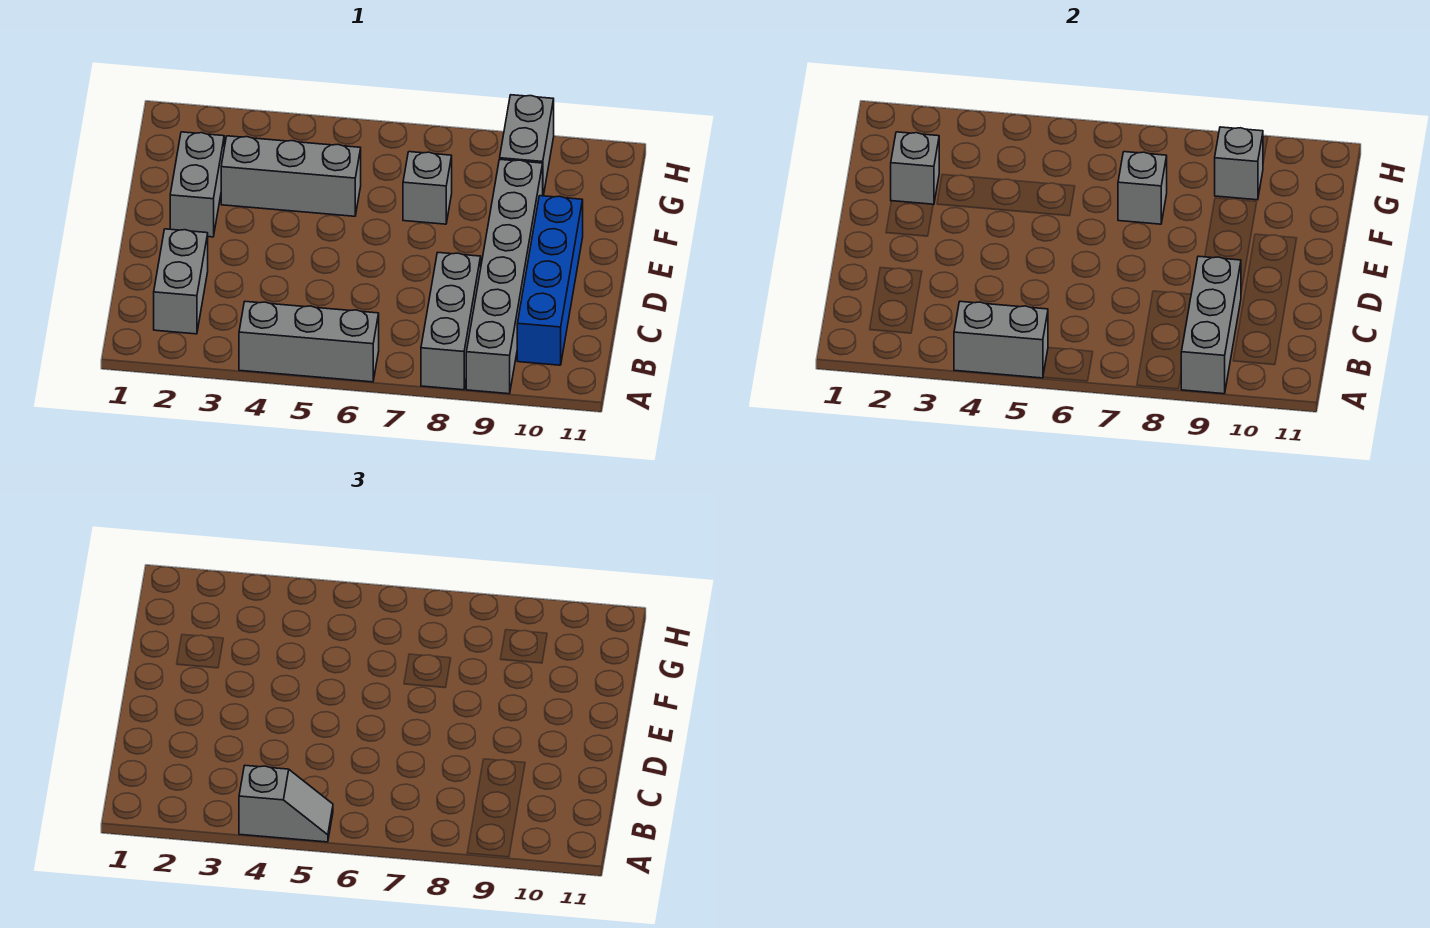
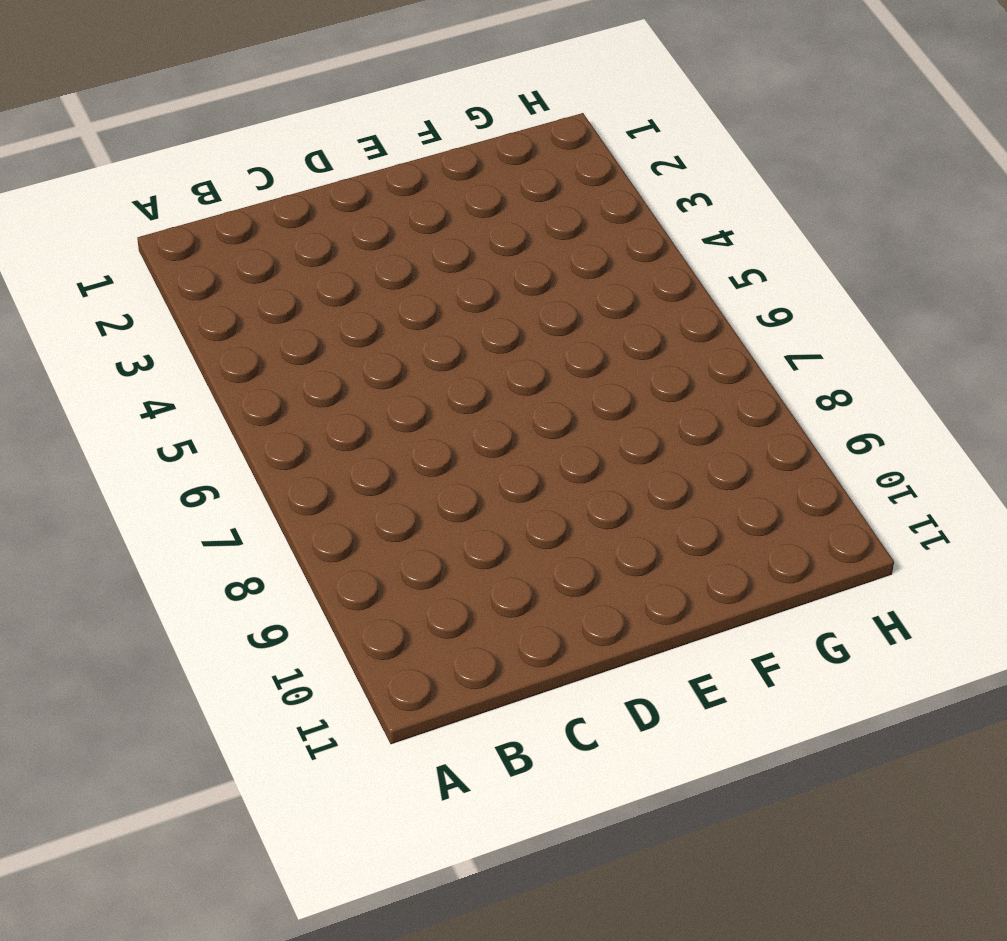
none -> grey brick A4:A6 level 1
none -> grey brick A8:C8 level 1
none -> grey brick A9:F9 level 1

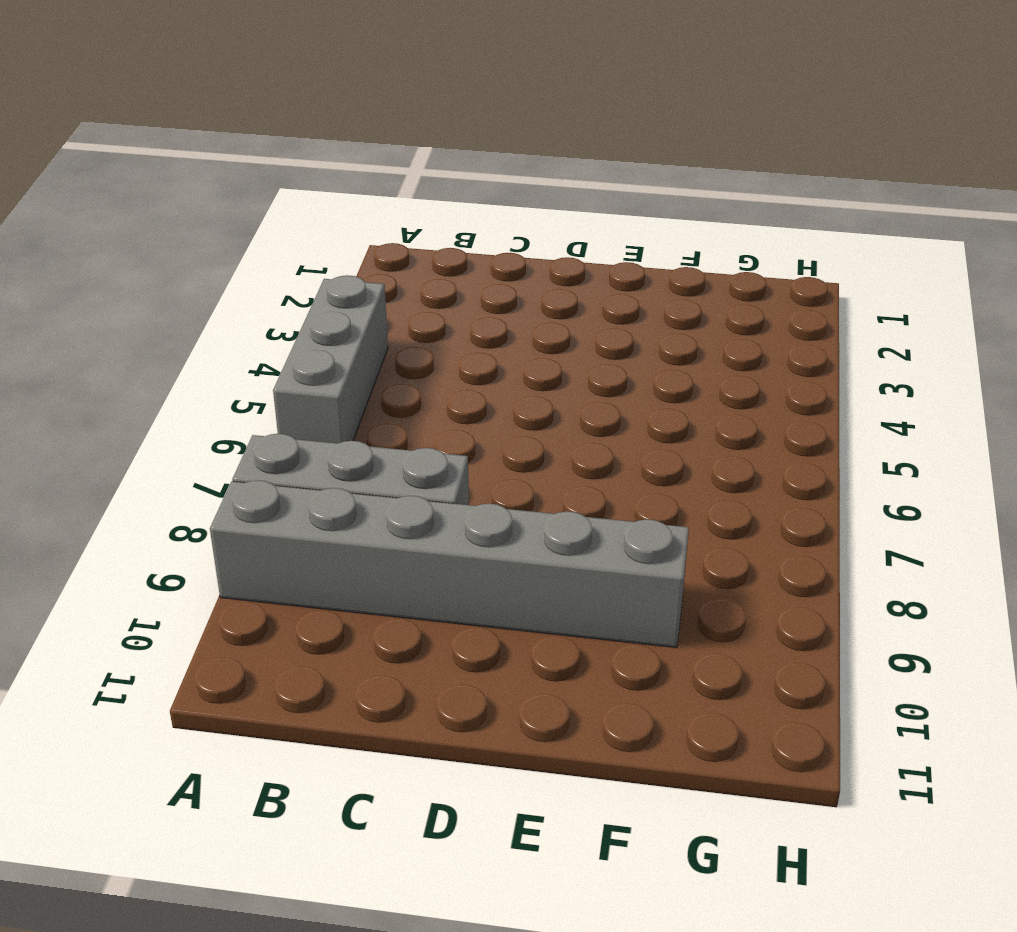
none -> grey brick B2:C2 level 1
none -> blue brick B10:E10 level 1
none -> grey brick E2:F2 level 1

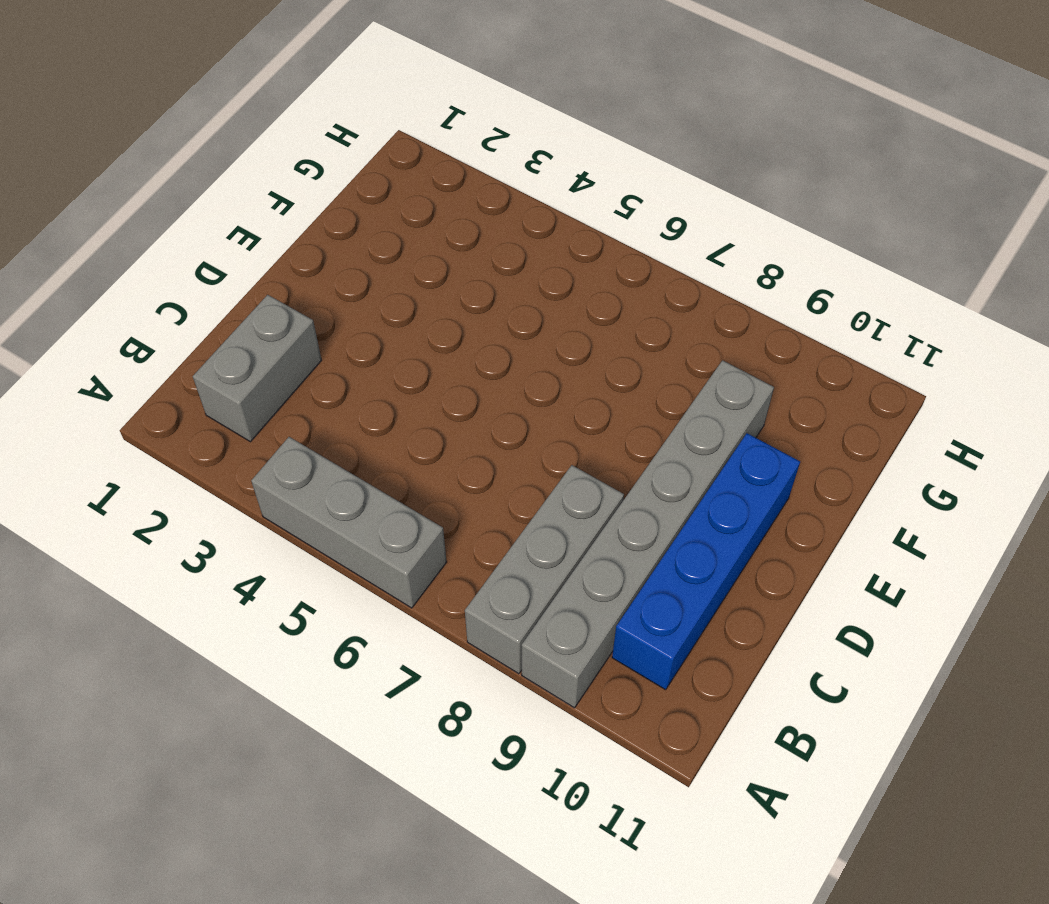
none -> grey brick E2:F2 level 1
none -> grey brick F3:F5 level 1
none -> grey brick F7 level 1

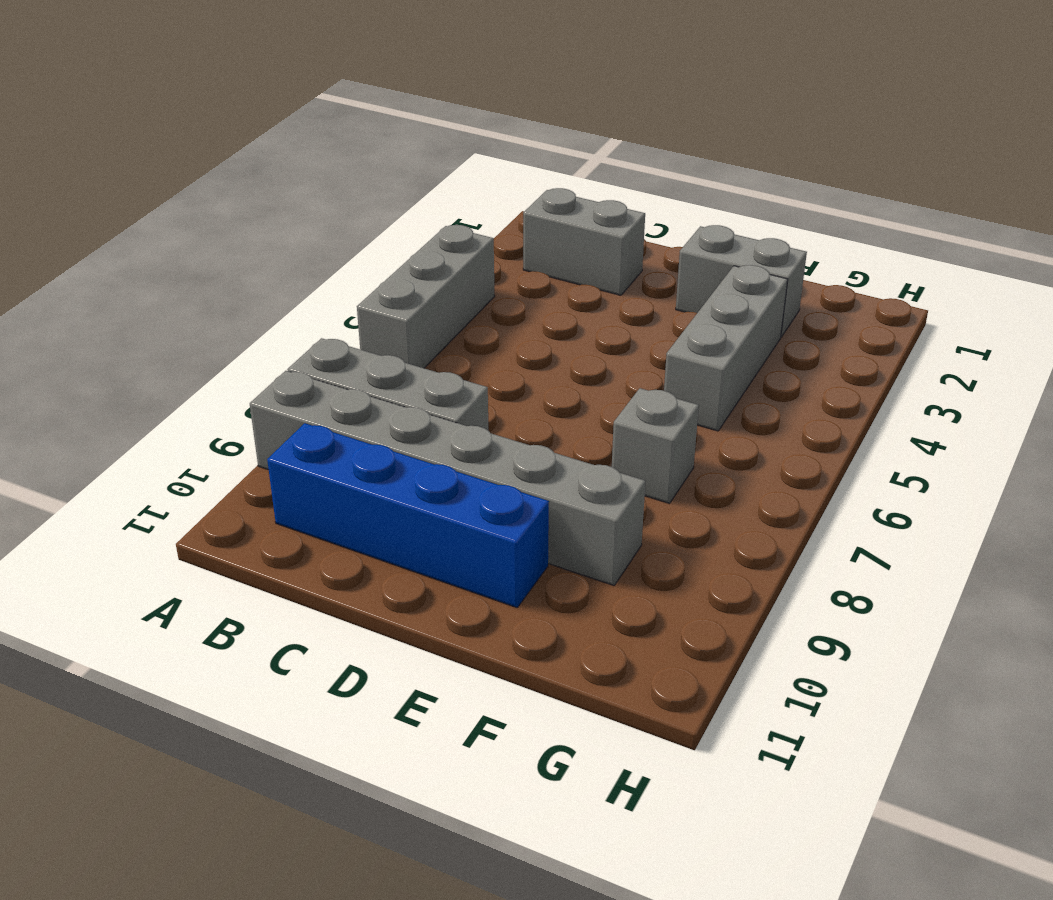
none -> grey brick G9:H9 level 1
none -> grey brick A4:A5 level 2
none -> grey brick A9:C9 level 2

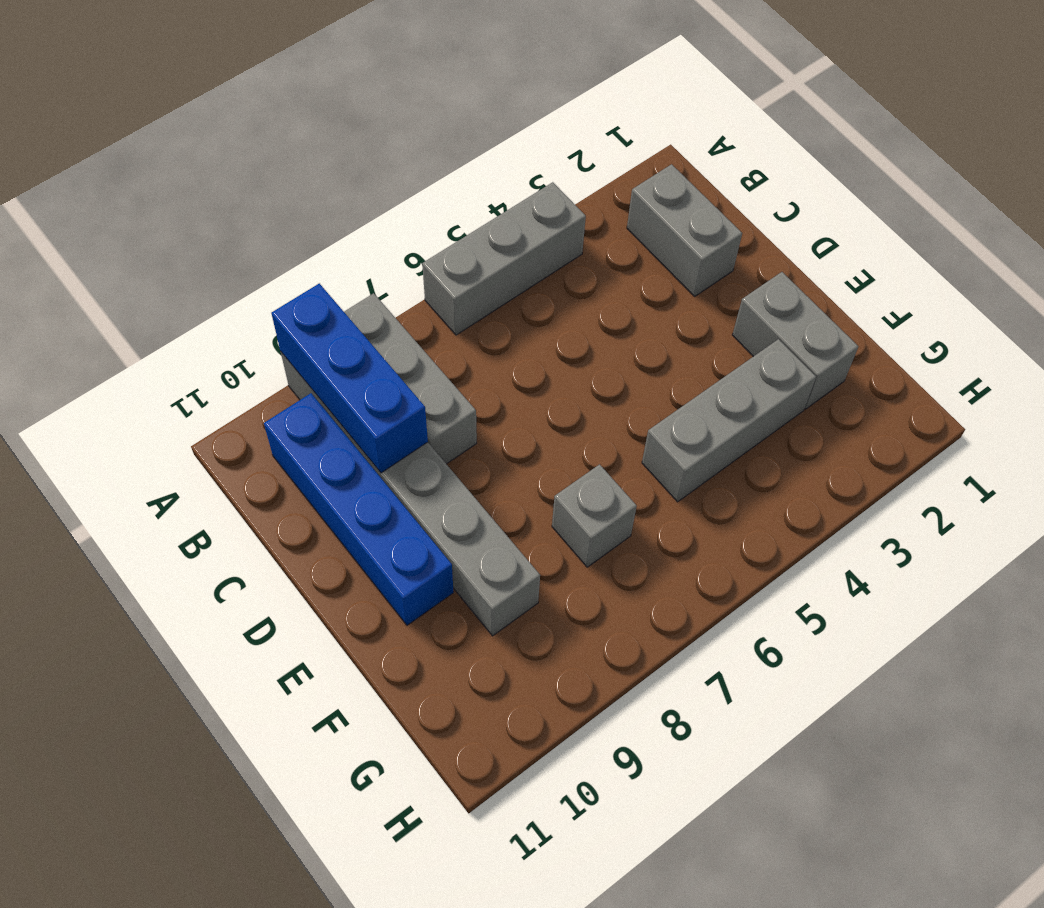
blue brick A9:C9 level 2 -> grey brick A9:C9 level 2
none -> grey brick G9:H9 level 1
none -> grey brick A4:A5 level 2
none -> grey brick F2 level 2

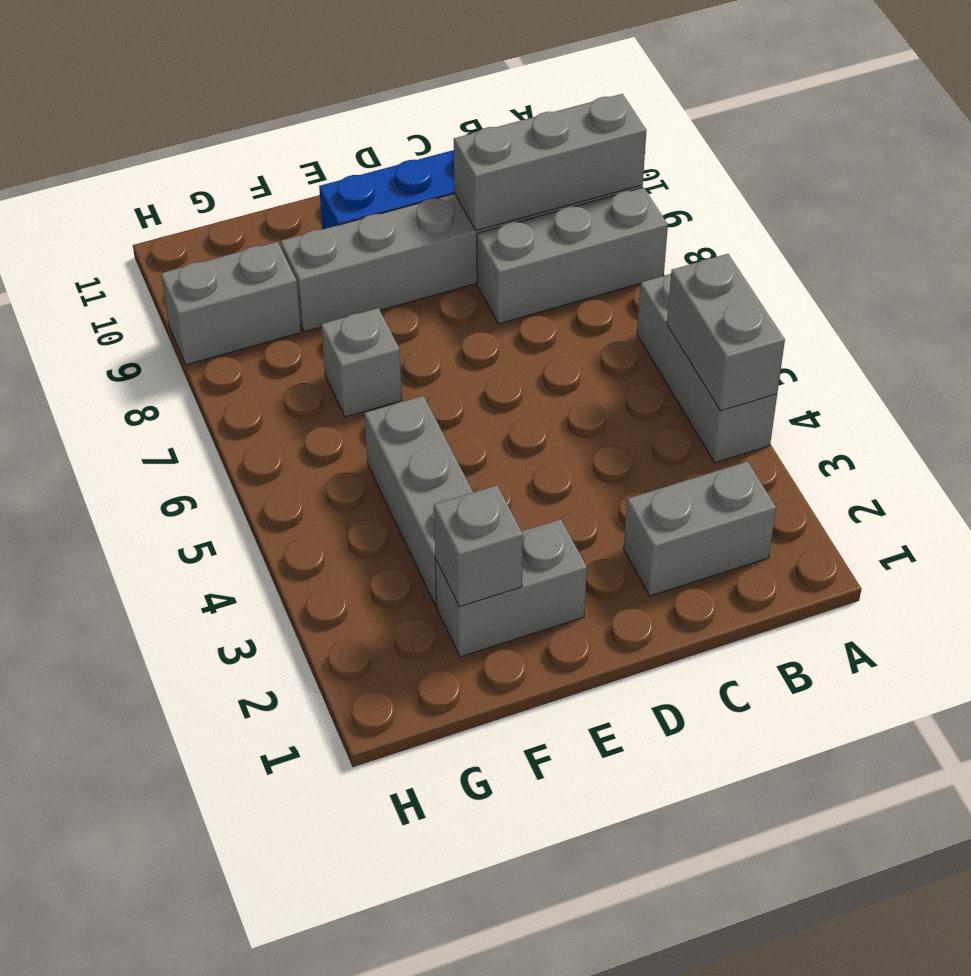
none -> grey brick F7 level 2
none -> grey brick G9 level 2
none -> grey slope A4:A5 level 3 top 4

